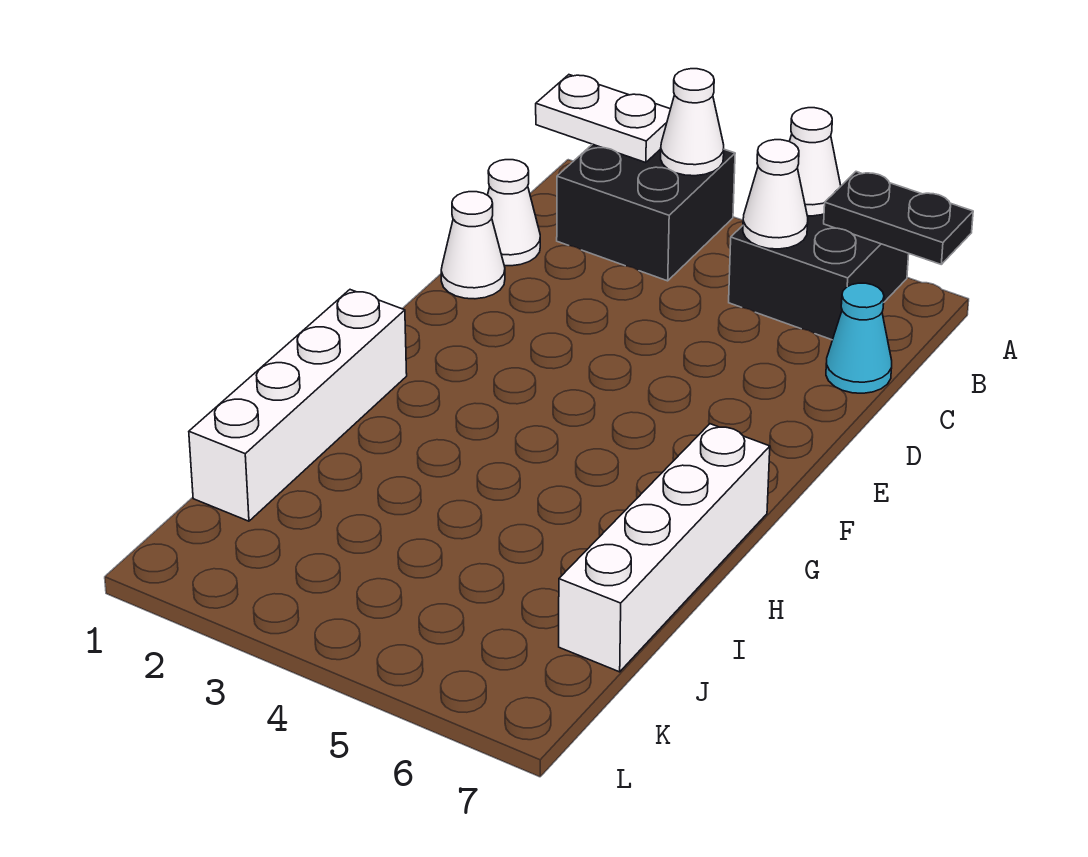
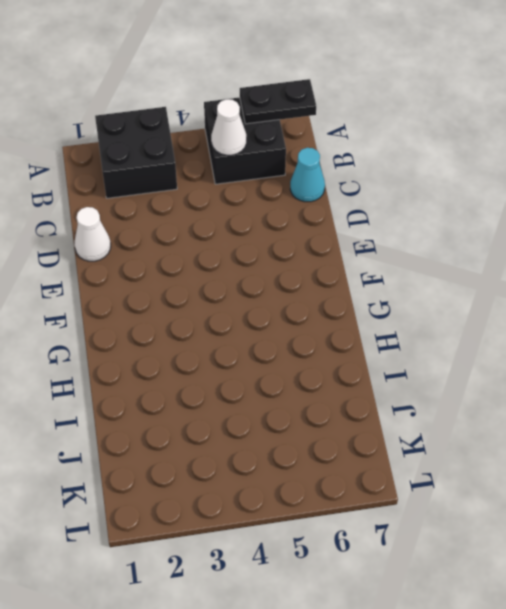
none -> white cone C1 level 1
none -> white brick G1:J1 level 1
none -> white brick G7:J7 level 1

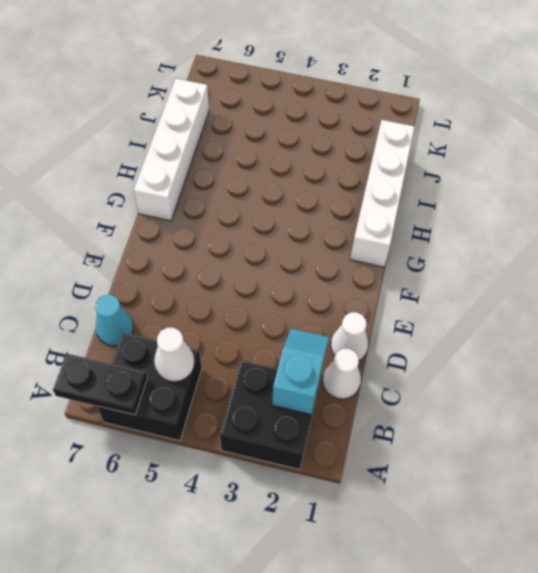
cyan slope B2:C2 level 2 top B -> none
none -> white plate A1:A2 level 2
none -> white cone A3 level 2
none -> white cone A5 level 2

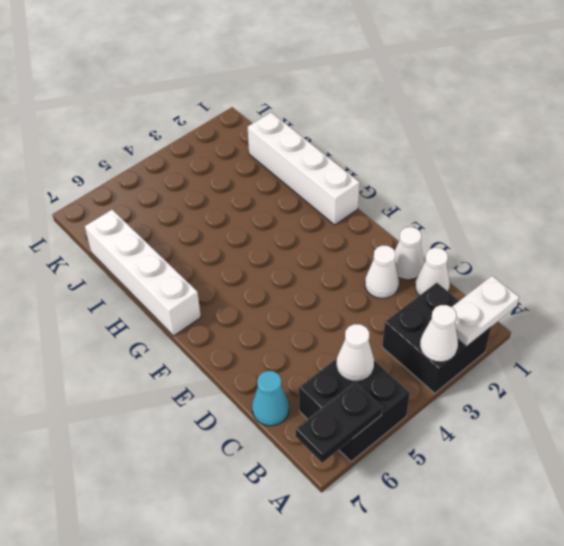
white cone D2 level 1 -> white cone A5 level 2

